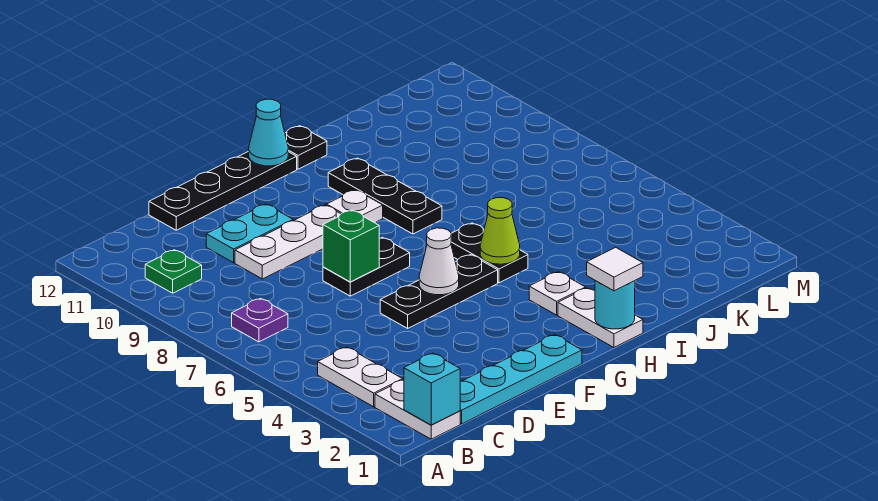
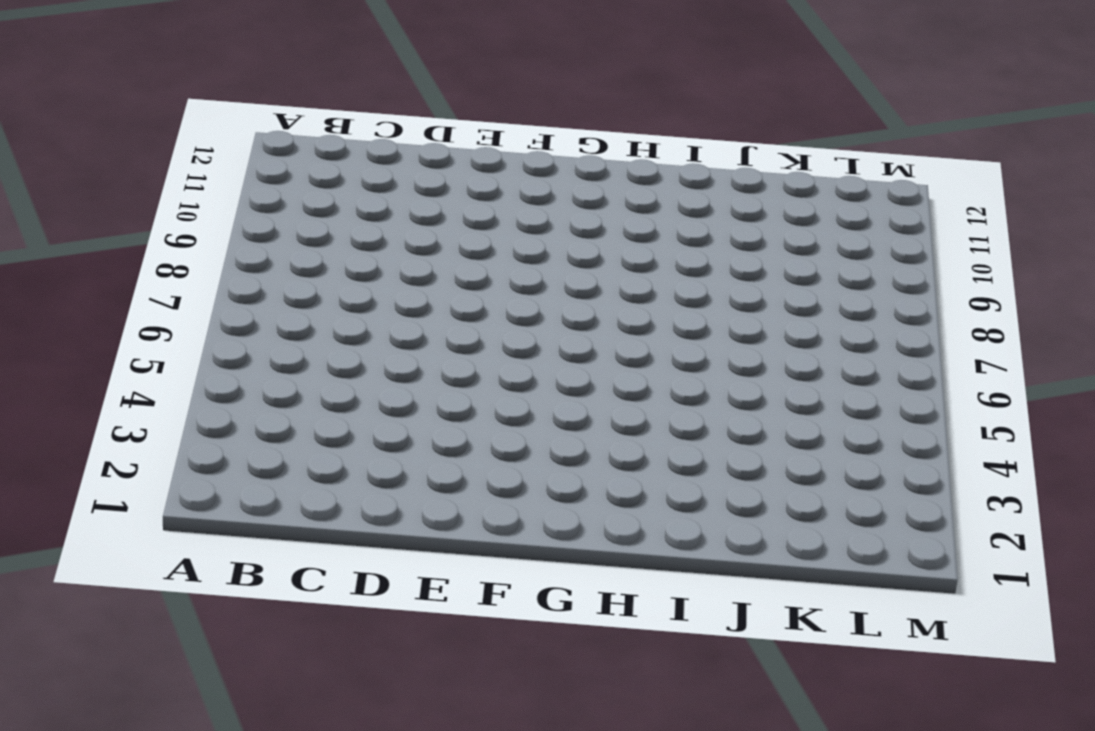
none -> white plate B1:B2 level 1
none -> white plate B3:B4 level 1
none -> purple plate B7 level 1

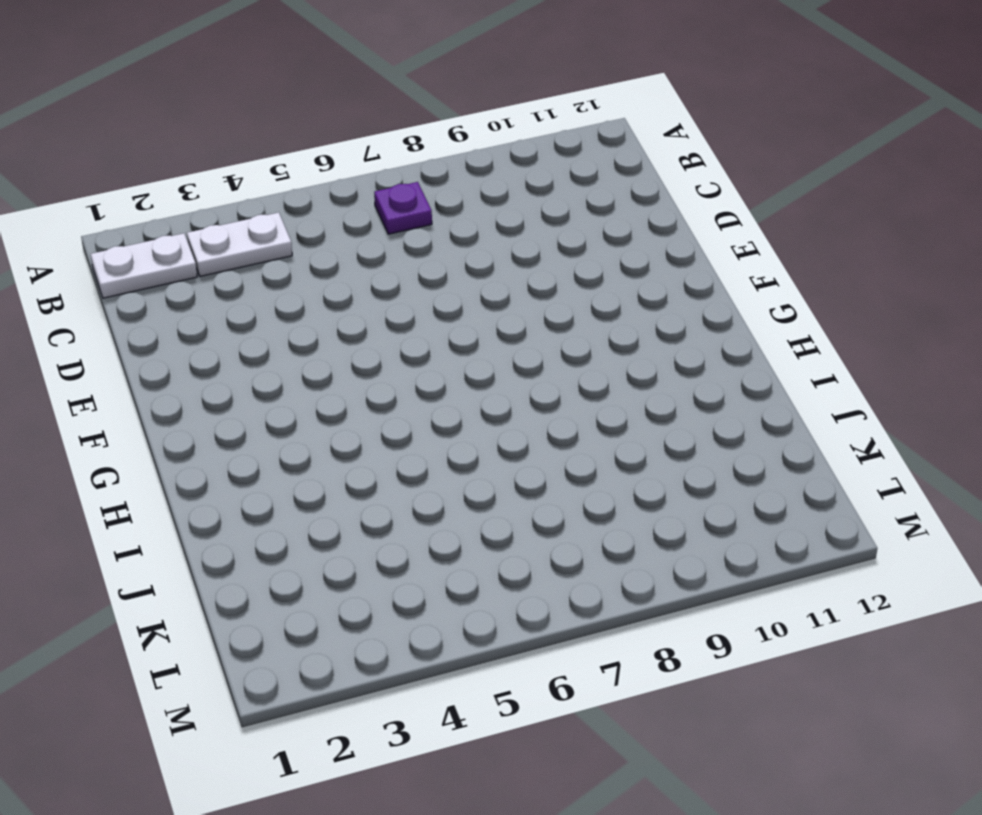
none -> green plate B10 level 1
none -> cyan plate C1:F1 level 1
none -> white plate D9:F9 level 1

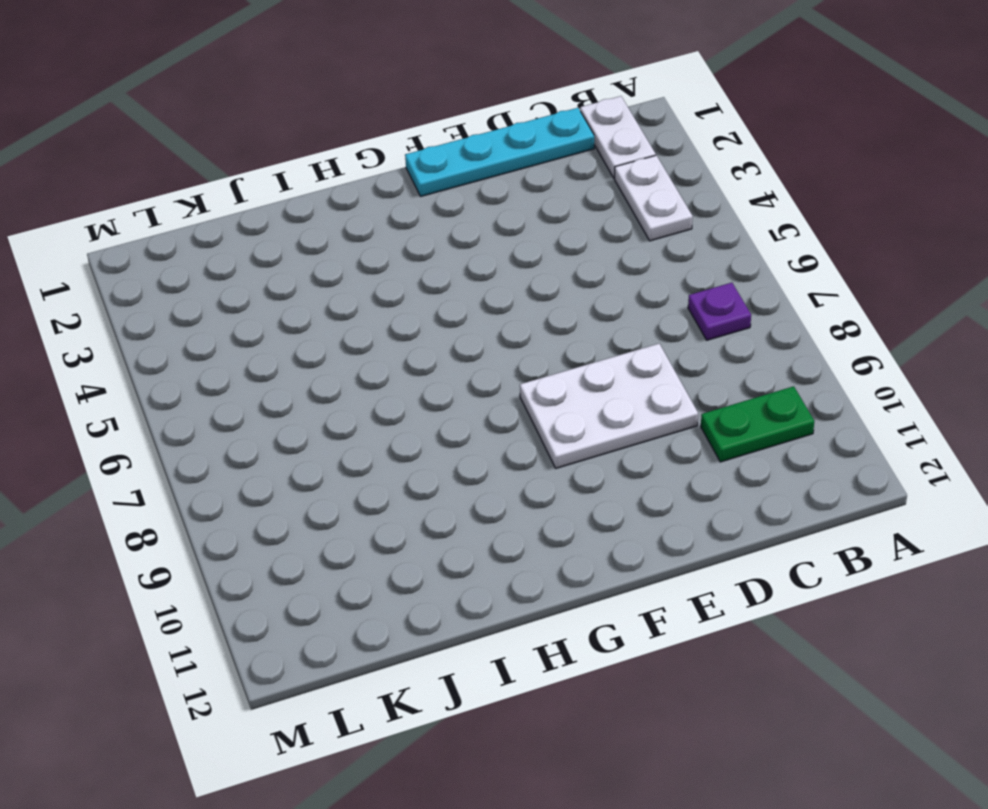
green plate B10:C10 level 1 -> green plate B10 level 1
white plate D8:F9 level 1 -> white plate D9:F9 level 1
none -> cyan plate D10:E10 level 1
none -> black plate D12:G12 level 1
none -> black plate E5:G5 level 1

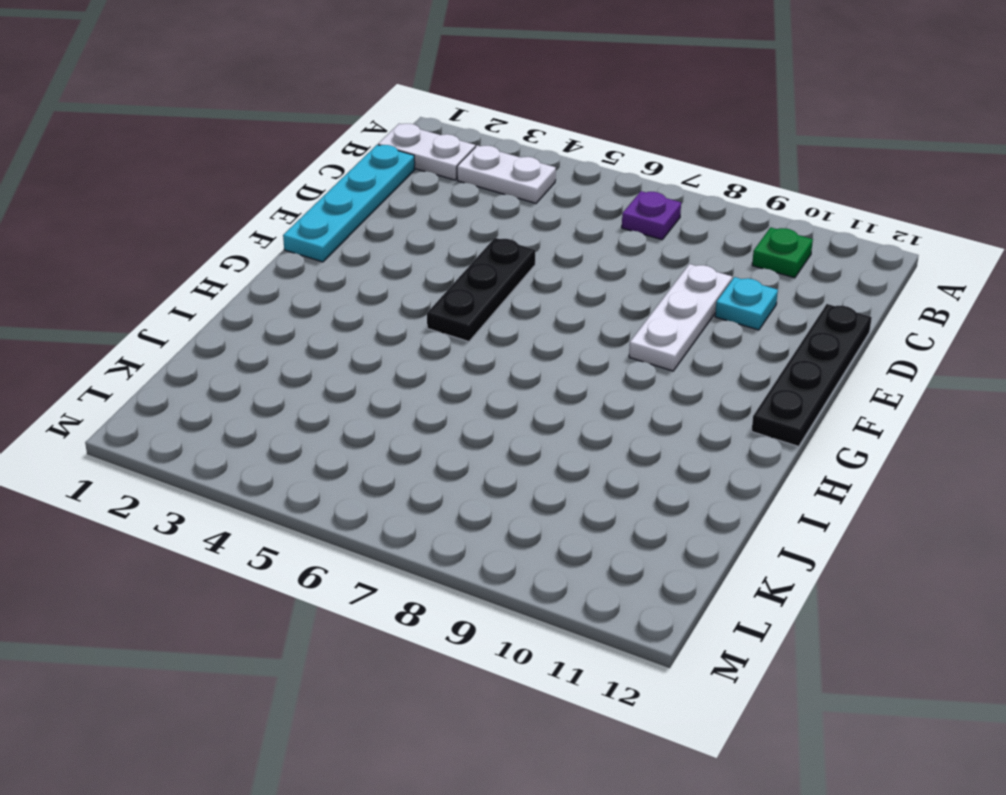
cyan plate D10 level 1 -> cyan plate D10:E10 level 1
none -> black plate E7:F7 level 1
none -> white plate G9 level 1
none -> white plate H1:H2 level 1

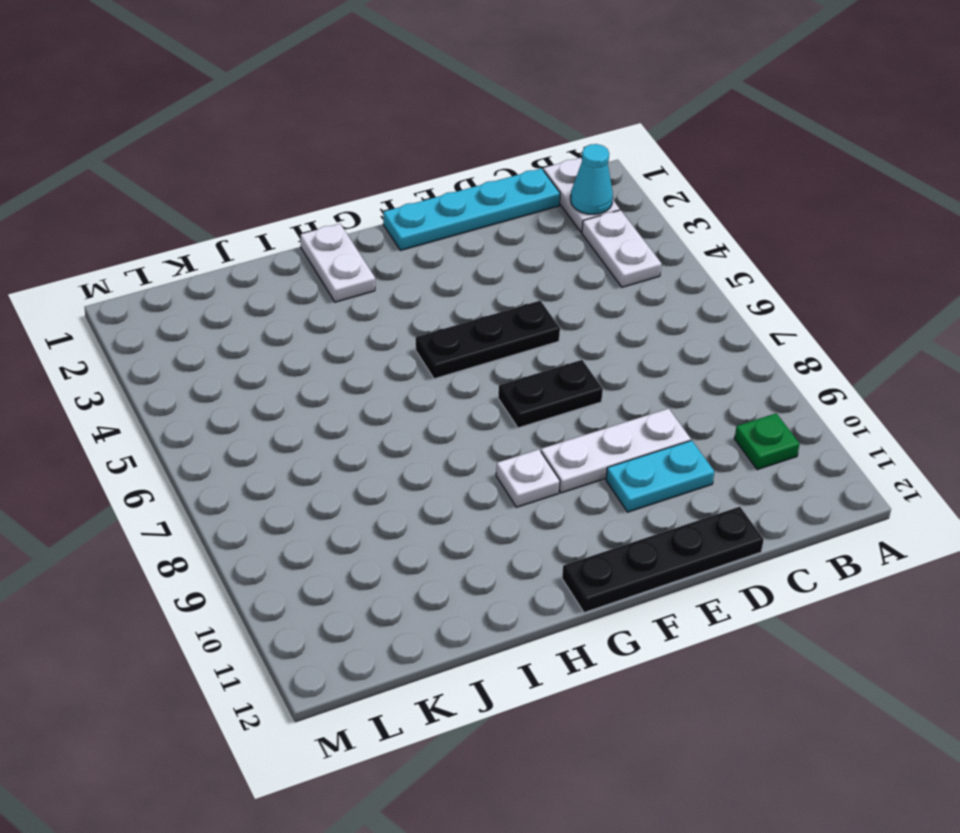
cyan cone B2 level 2 -> cyan cone G12 level 2
none -> purple plate B7 level 1
none -> white plate H3 level 1
none -> black plate H5:H6 level 1

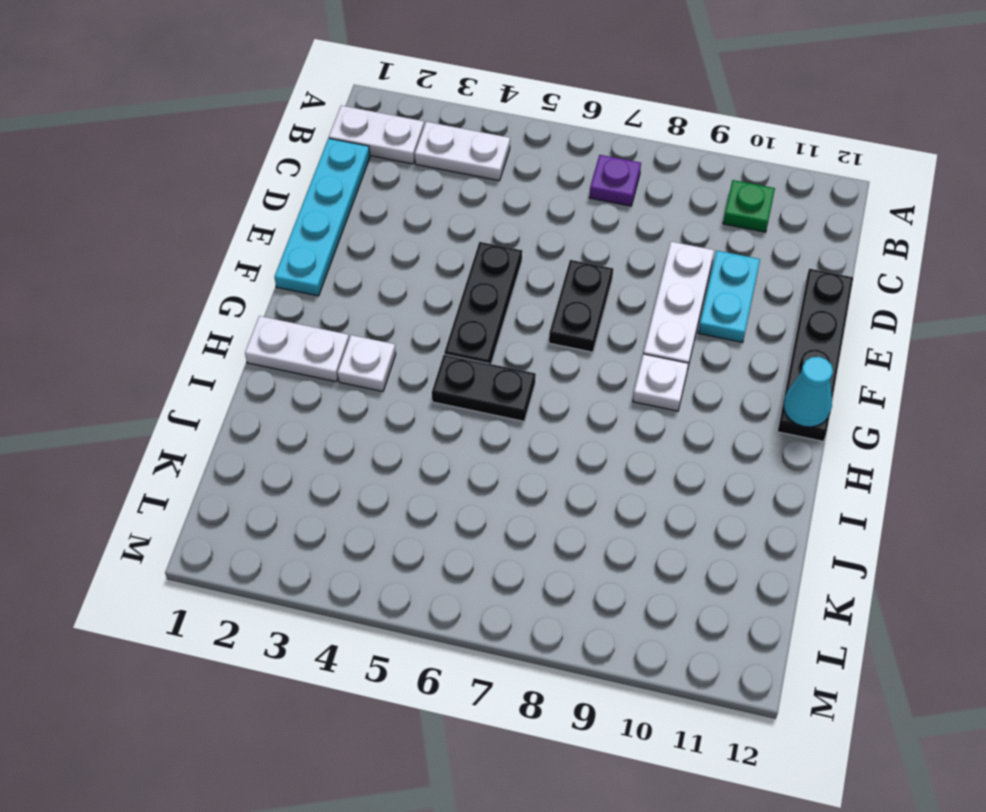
none -> black plate H8:H10 level 1
none -> black plate H12 level 1
none -> cyan brick B1 level 2

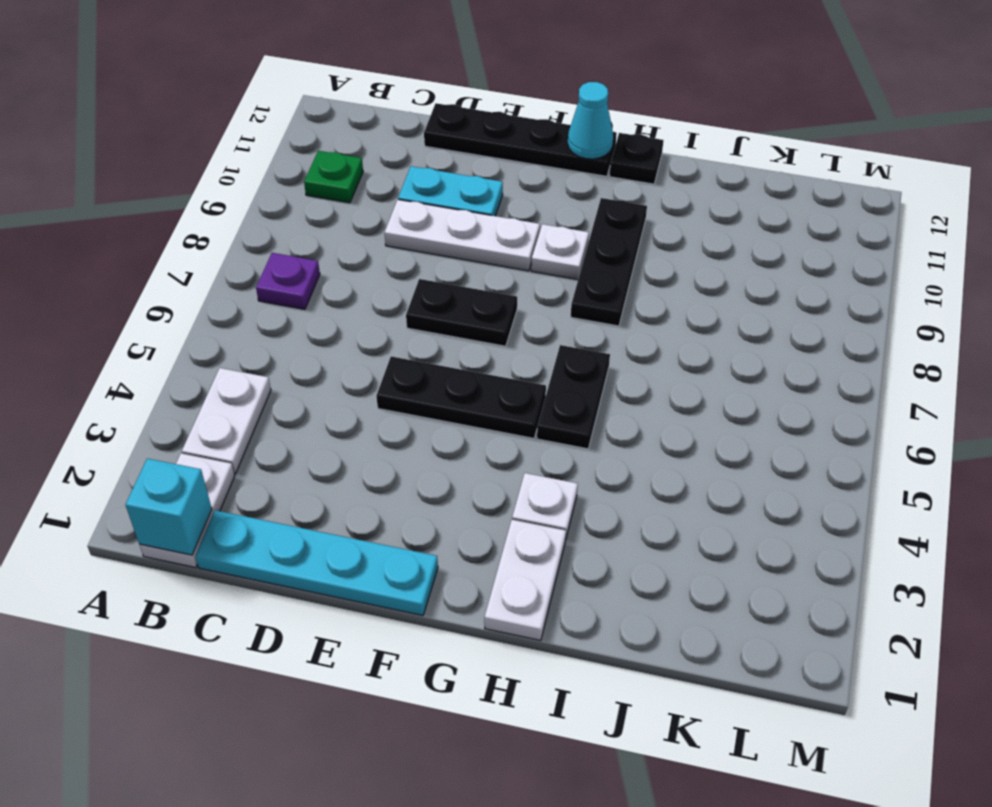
none -> green brick E7 level 2
none -> white cone F5 level 2
none -> cyan round brick H1 level 2

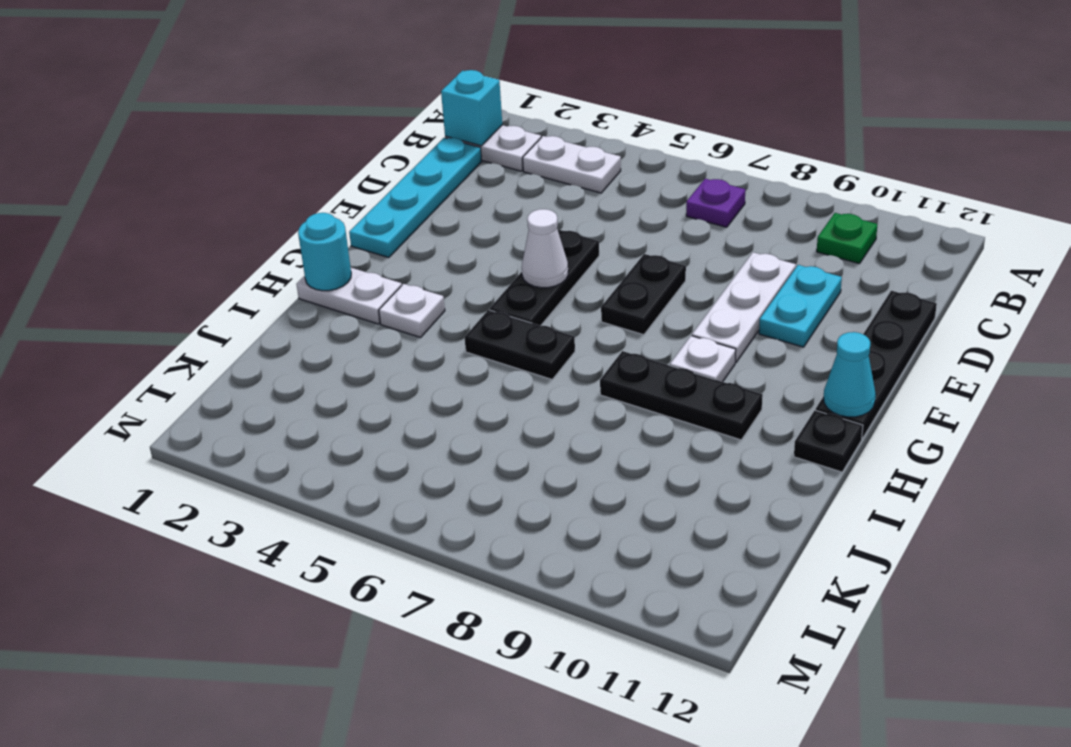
none -> green brick E7 level 2
none -> lime cone H5 level 2
none -> white tile H1 level 3

